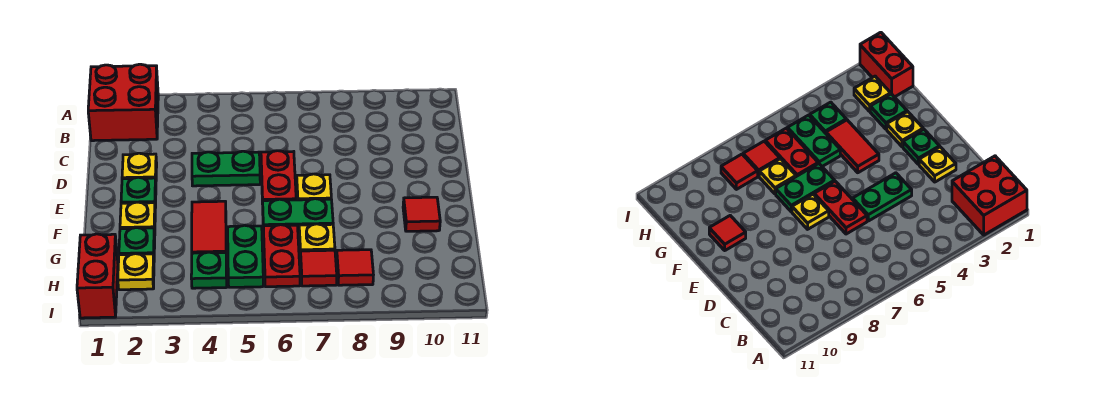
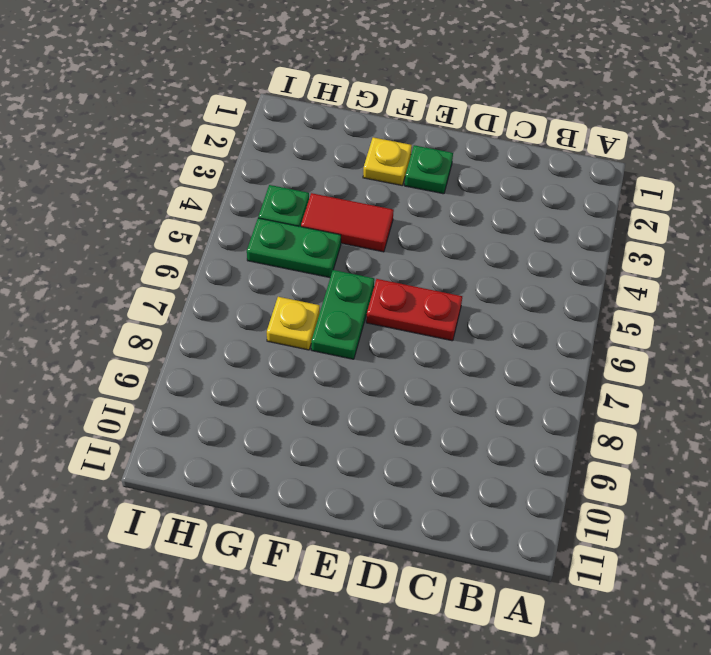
none -> red brick A1:B2 level 1
none -> yellow plate D2 level 1
none -> green plate D4:D5 level 1

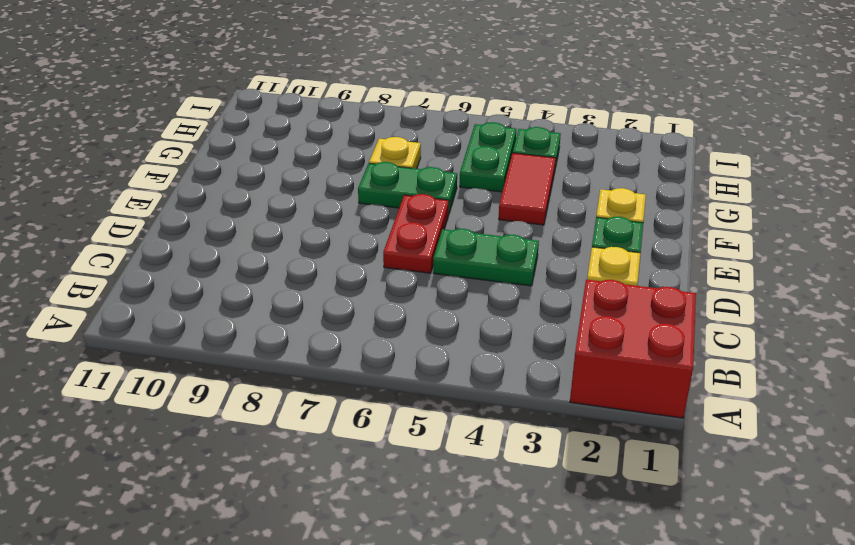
none -> yellow plate E7 level 1
none -> red tile F10 level 1
none -> green plate G2 level 1

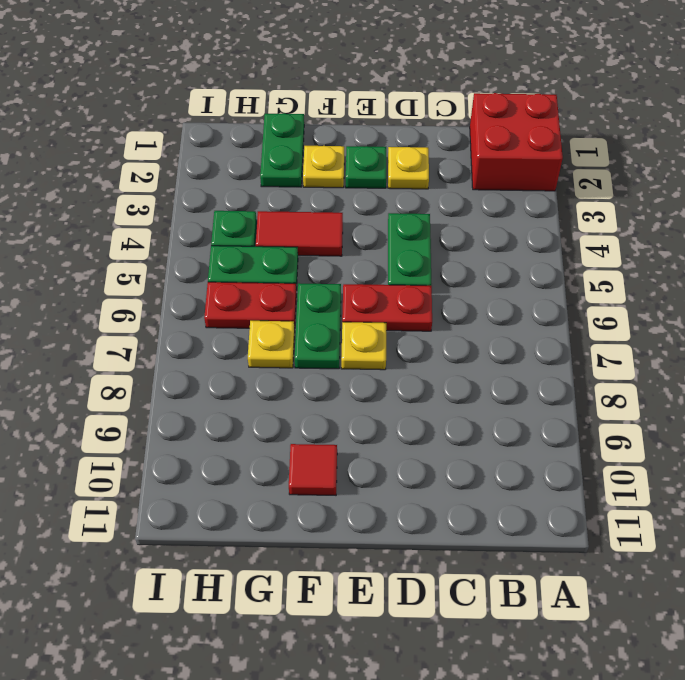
green plate G1:G2 level 1 -> green plate G2 level 1
none -> red brick H1:I1 level 1
none -> yellow plate H2 level 1
none -> red tile H7 level 1

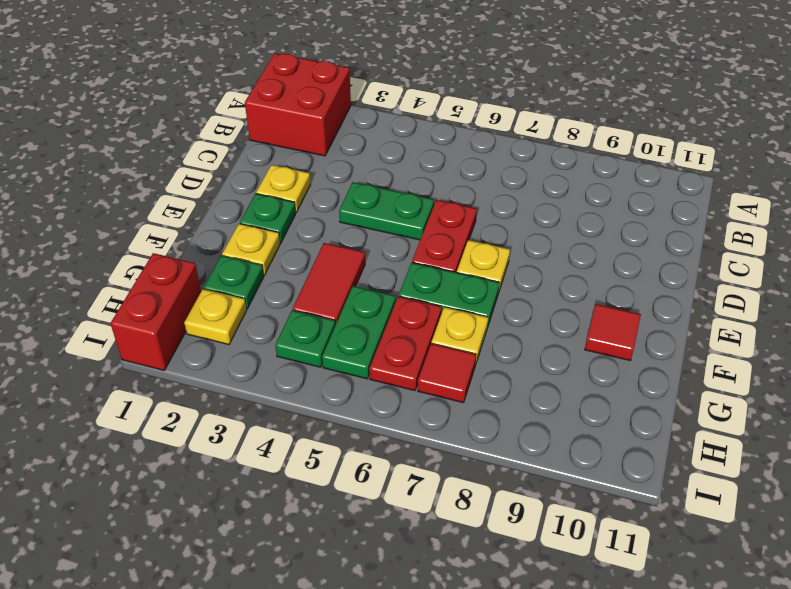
none -> red tile H8 level 1

